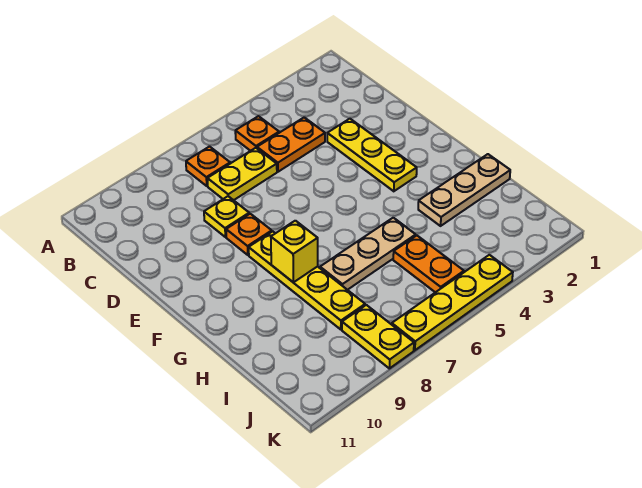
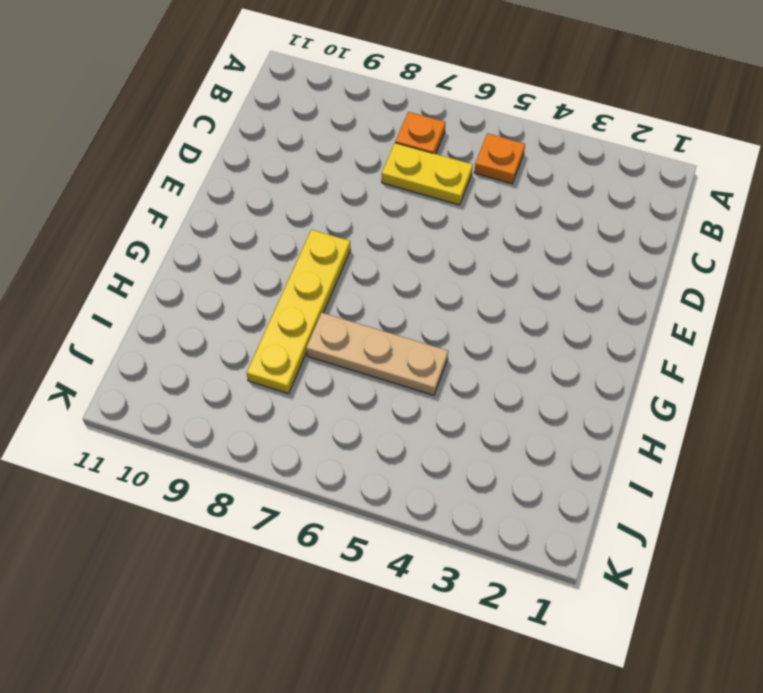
none -> orange plate C4:C5 level 1
none -> yellow plate D3:F3 level 1
none -> yellow plate D8 level 1

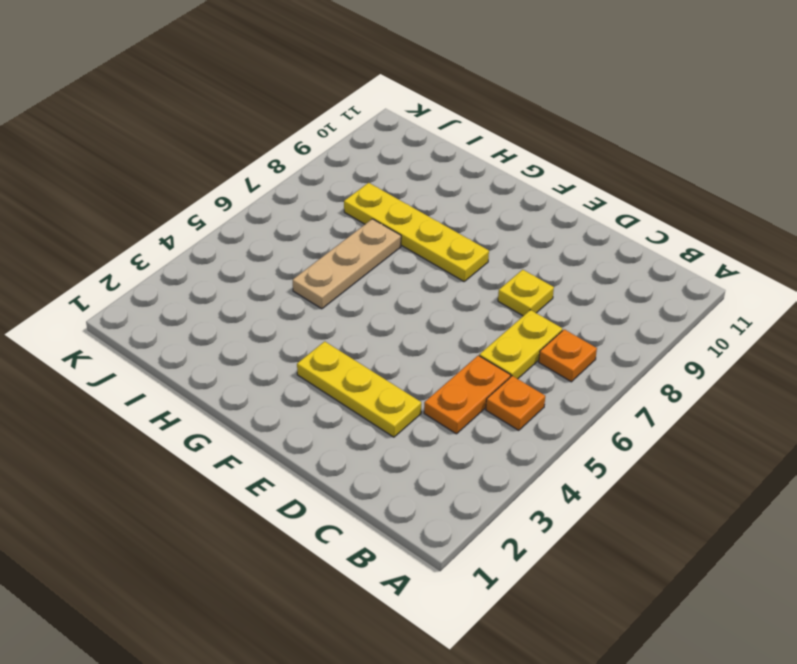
none -> orange plate E8 level 1
none -> tan plate H1:H3 level 1
none -> orange plate I5:J5 level 1

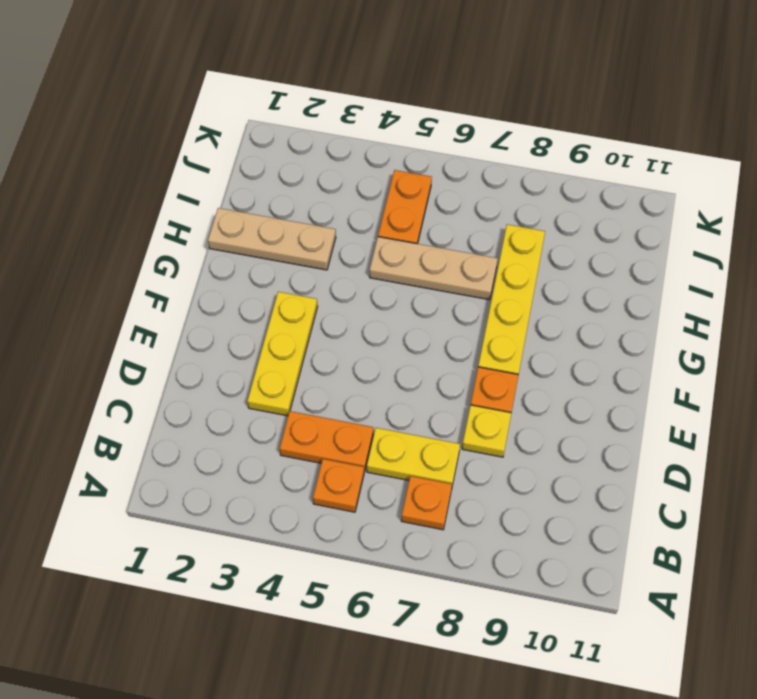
none -> yellow plate J8:K8 level 1
none -> yellow plate K4:K7 level 1
none -> yellow brick G8 level 2

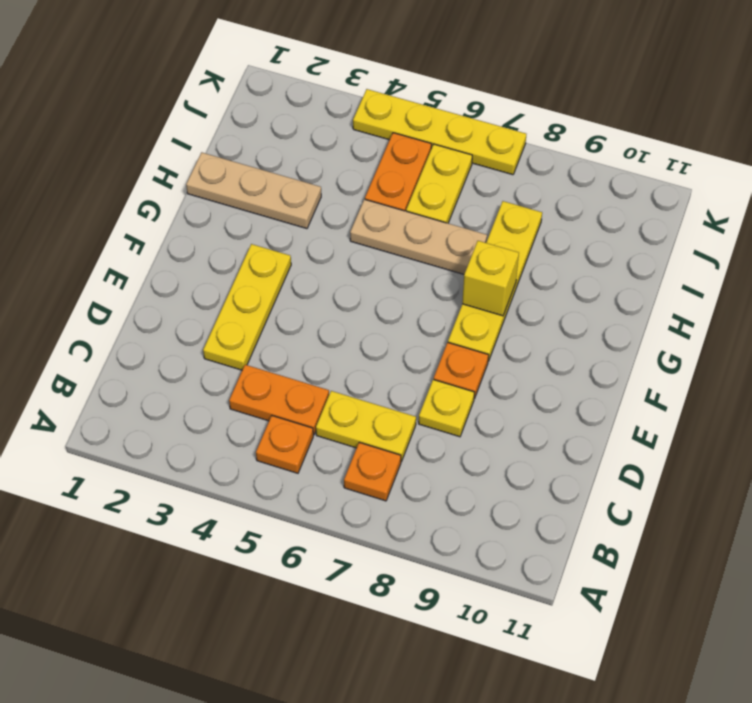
yellow plate I6:J6 level 1 -> yellow plate J8:K8 level 1

